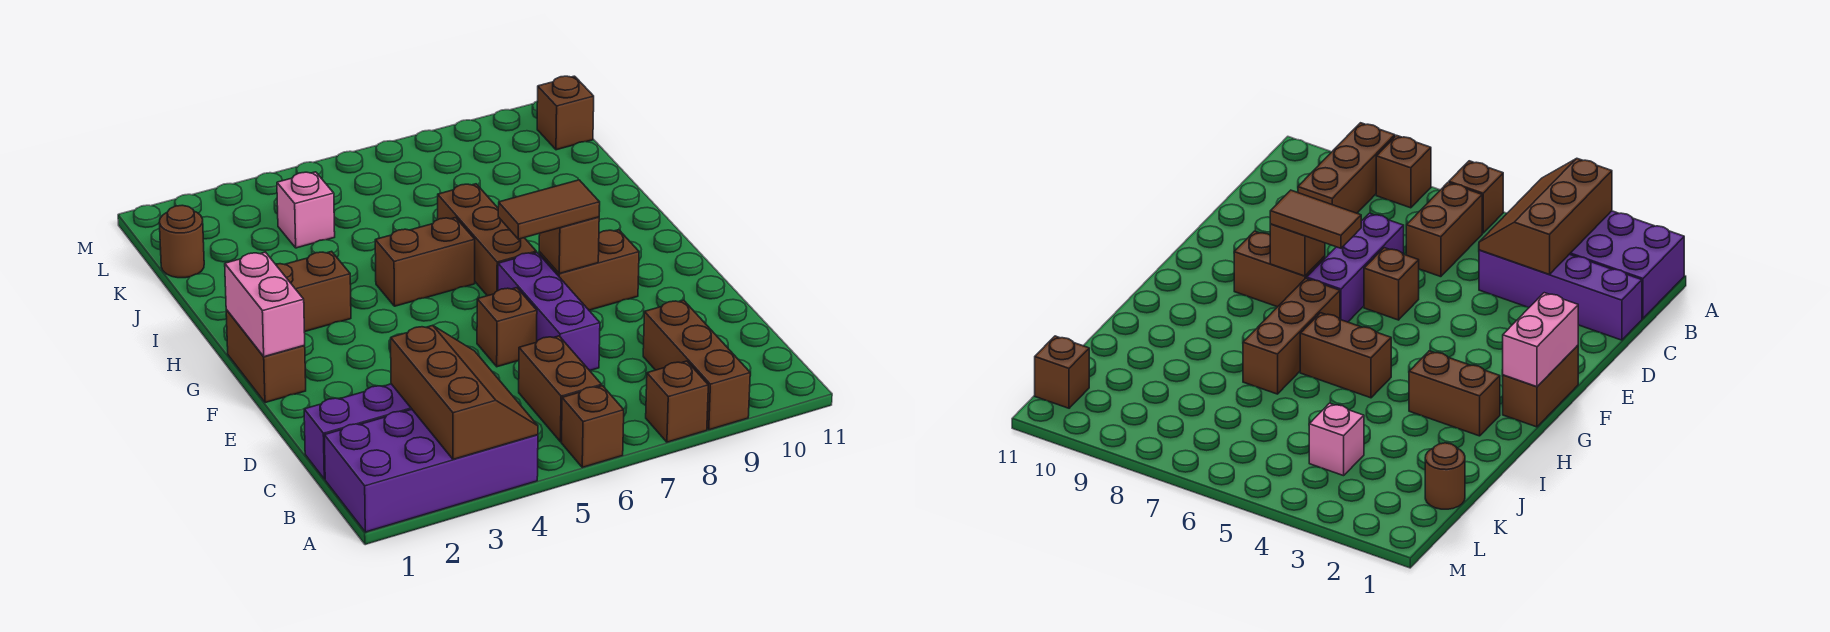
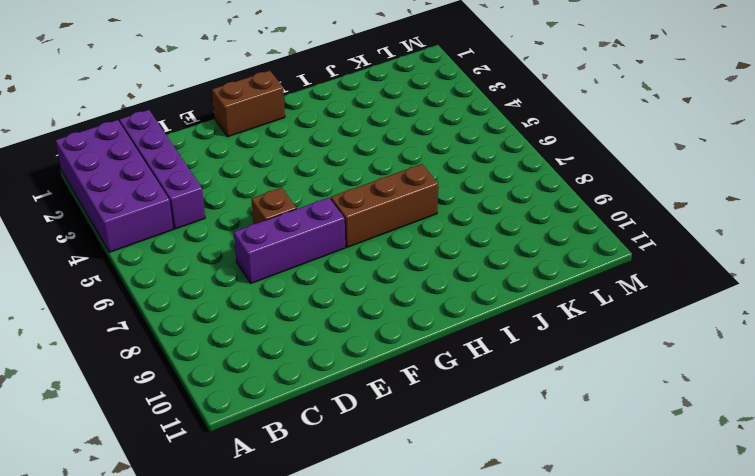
none -> brown brick A6 level 1
none -> brown brick A8 level 1
none -> brown brick A9:C9 level 1

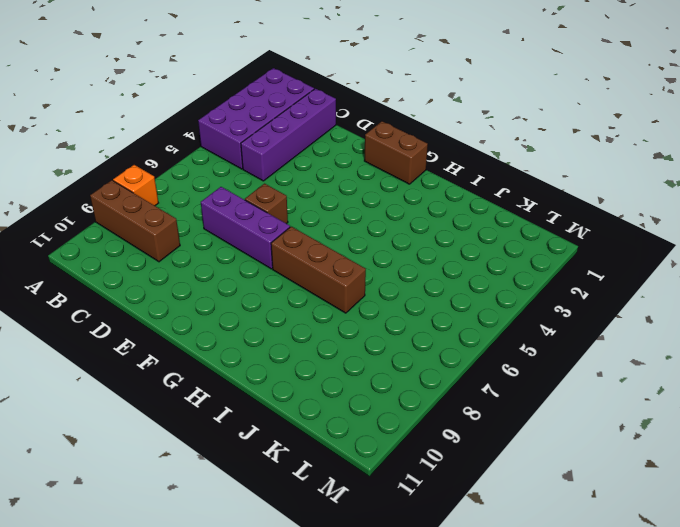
orange brick A8 level 1 -> brown brick A8 level 1
none -> brown brick A6 level 1
none -> brown brick B6:C6 level 1
none -> brown brick F8:F9 level 1

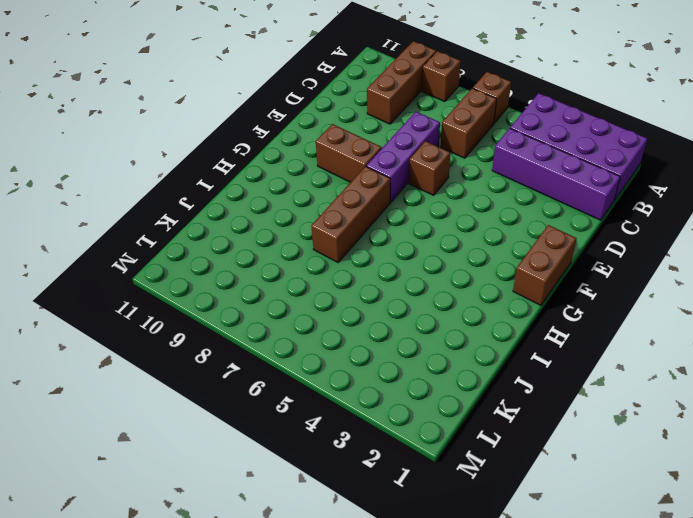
none -> brown brick H2:H3 level 1
none -> brown brick H5:H6 level 1
none -> brown round brick K1 level 1

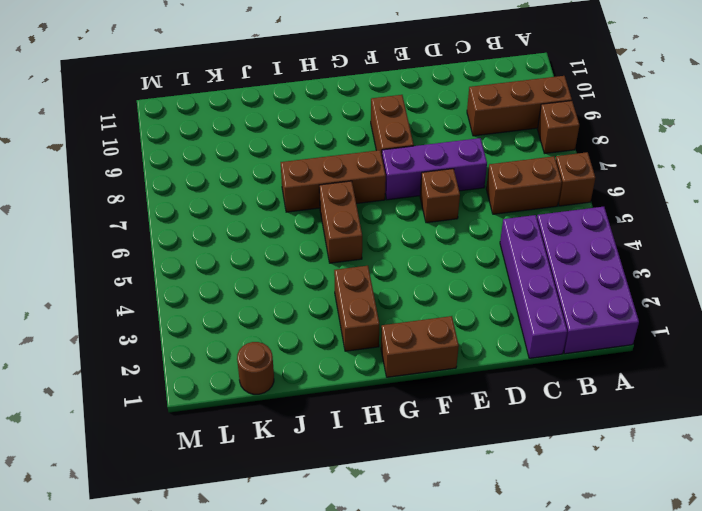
none -> pink brick K4 level 1
none -> brown brick L11 level 1
none -> brown slope A3:C4 level 2 top 3

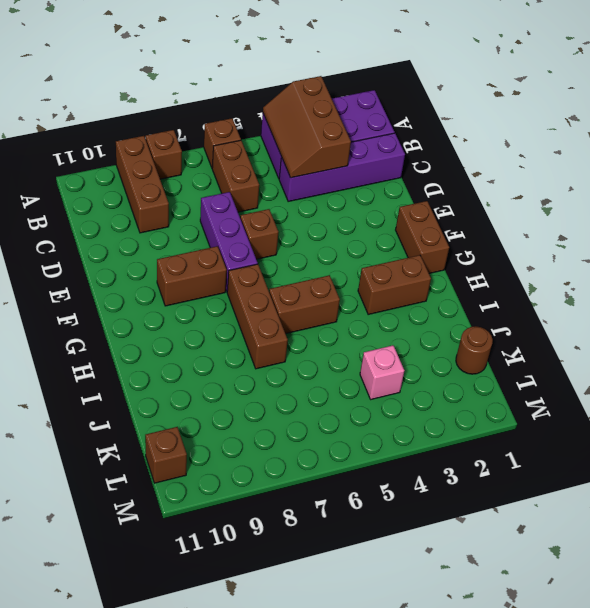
none -> pink brick F1:G1 level 2
none -> brown brick F8 level 2
none -> brown tile F7:F8 level 3

